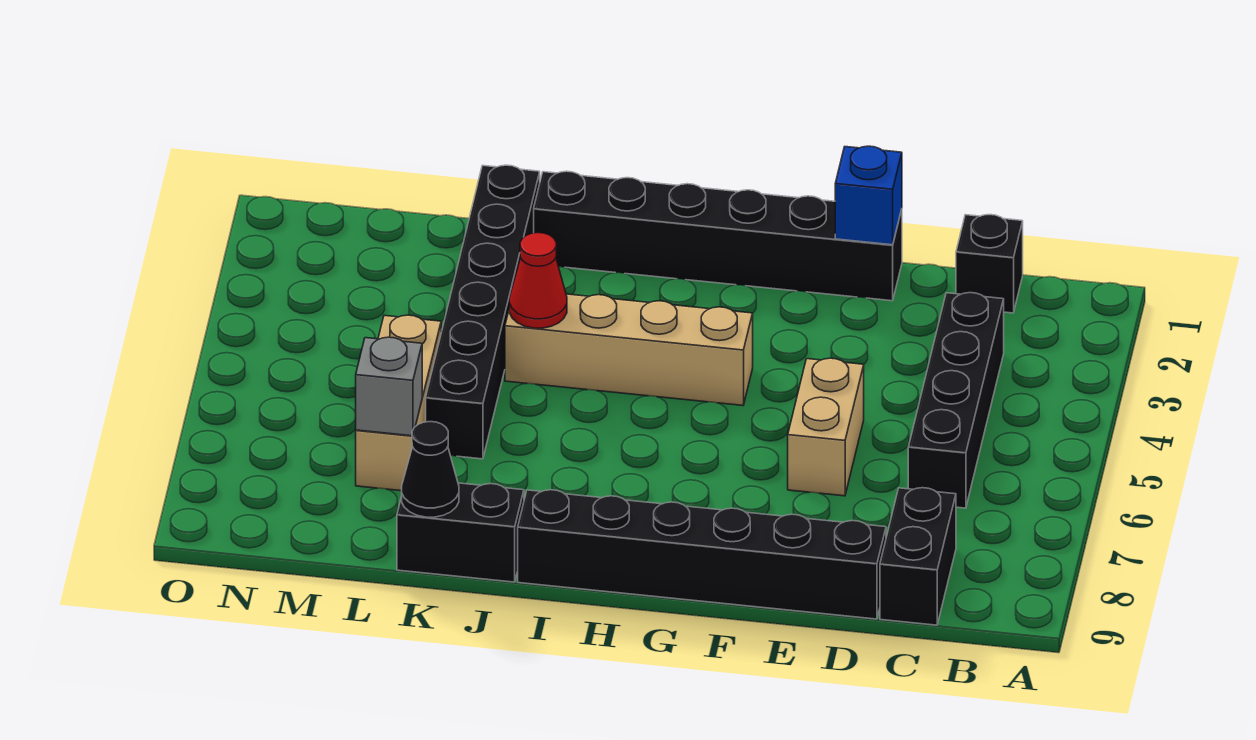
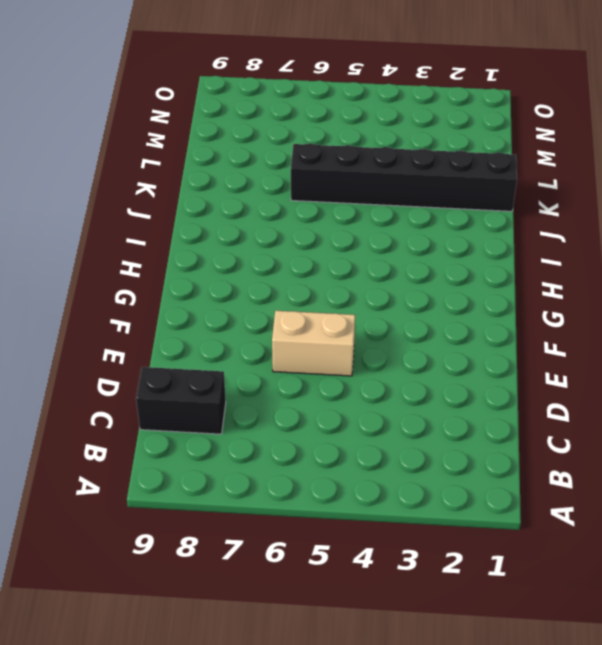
none -> black brick C1 level 1
none -> black brick C3:C6 level 1
none -> black brick D9:I9 level 1

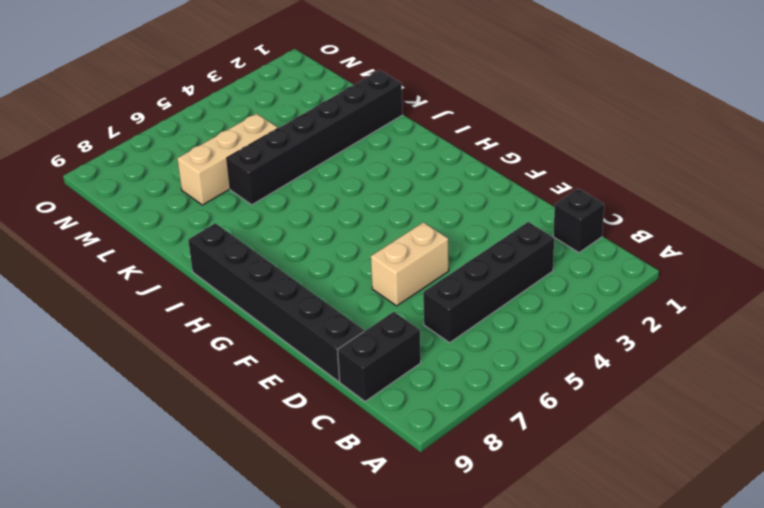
none -> black brick E1:J1 level 1
none -> tan brick G4:J4 level 1
none -> black brick J9:K9 level 1

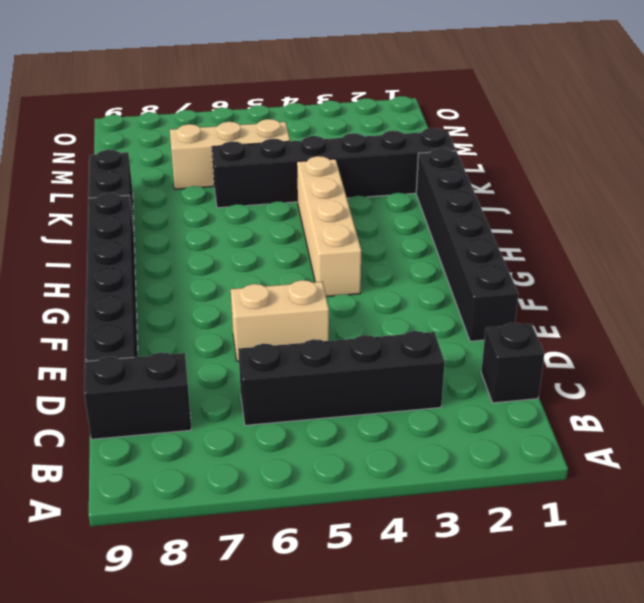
none -> blue brick E1 level 2
none -> red cone J4 level 2
none -> black cone K9 level 2

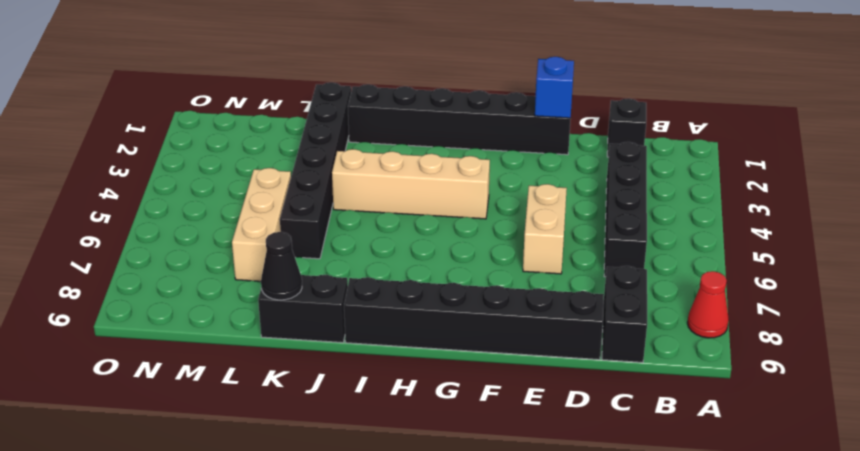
red cone A8 level 1 -> red cone J4 level 2
none -> grey brick L7 level 2

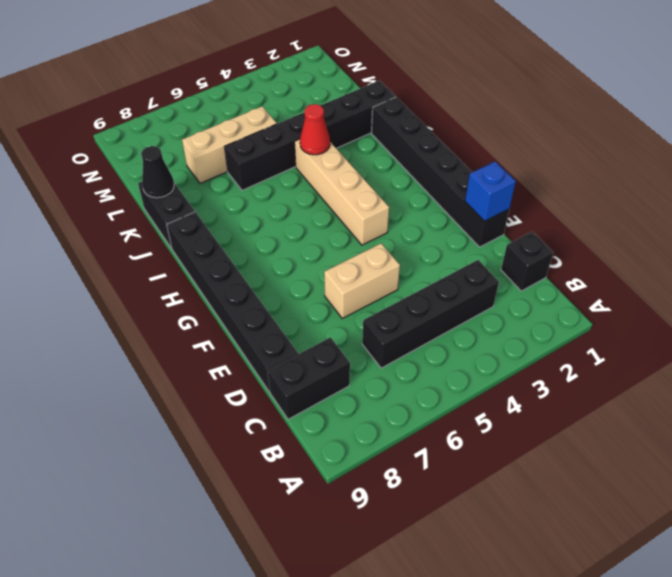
none -> grey brick L7 level 2

